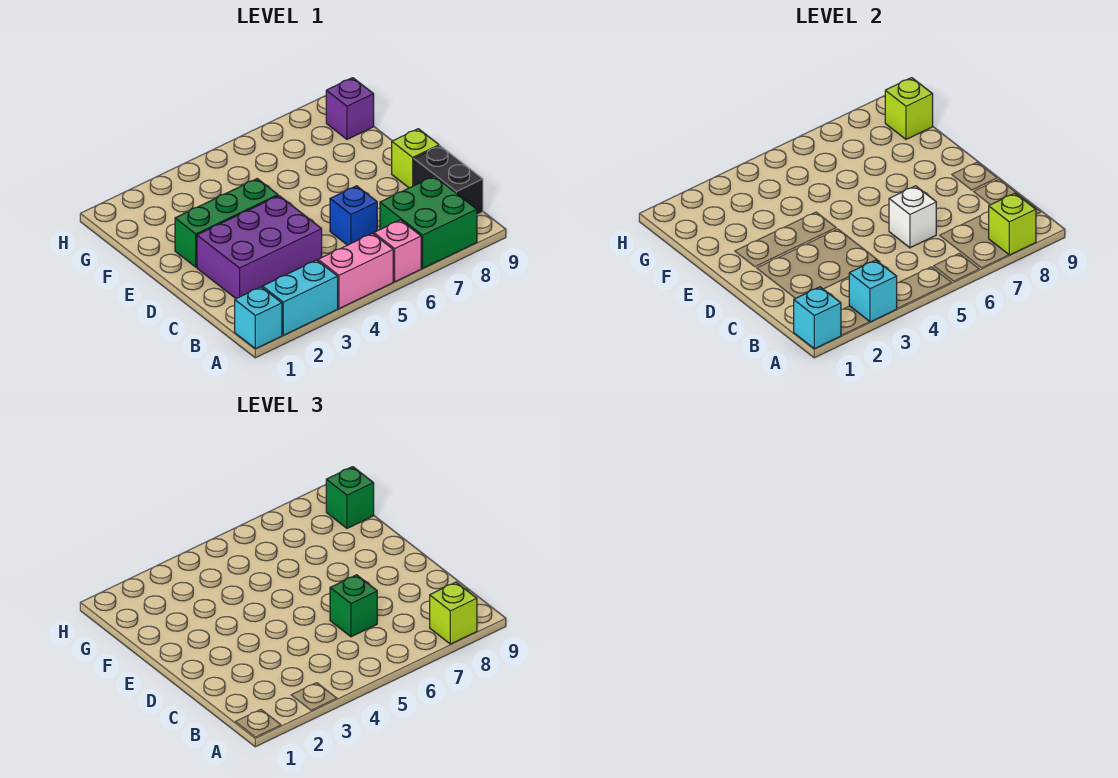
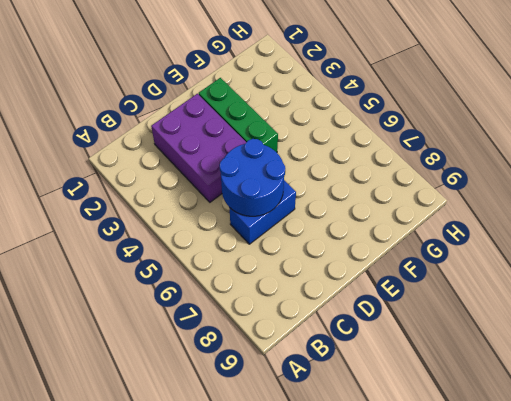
blue round brick C5:D6 level 2 -> white brick C6 level 2
blue brick C6:D6 level 1 -> blue brick C6 level 1
none -> cyan brick A1 level 1
none -> cyan brick A2:A3 level 1
none -> pink brick A4:A5 level 1

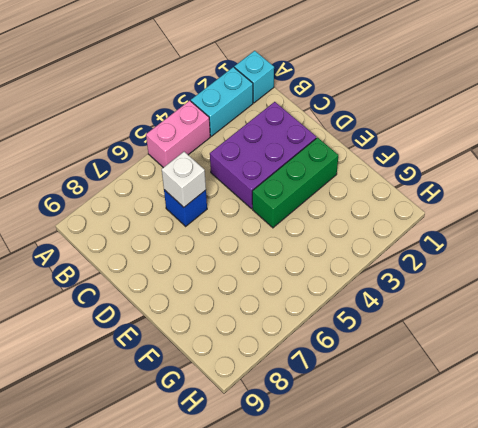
none -> pink brick A6 level 1
none -> green brick A7:B8 level 1
none -> black brick B9:C9 level 1

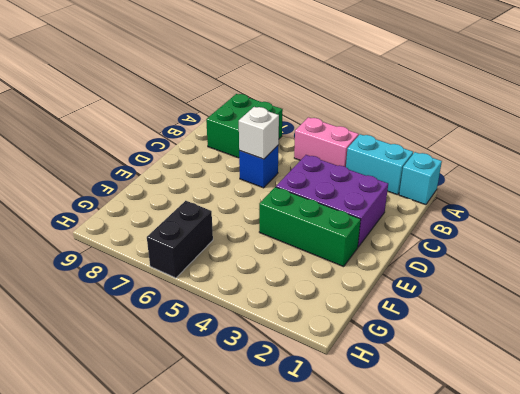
black brick G6:H6 level 1 -> black brick B9:C9 level 1
none -> pink brick A6 level 1
none -> lime brick D9 level 1
none -> purple brick G9 level 1

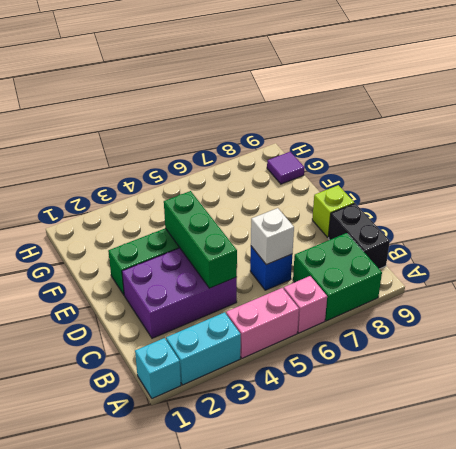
green brick C4:E4 level 2 -> none
purple tile G9 level 1 -> purple brick G9 level 1
none -> cyan brick A1 level 2
none -> cyan brick A3 level 2
none -> lime brick A8 level 2

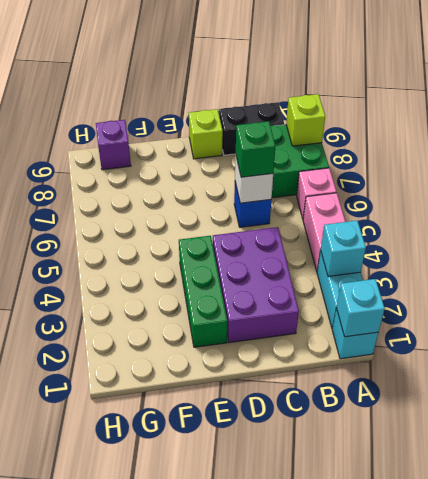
none -> lime brick G9 level 2
none -> lime brick A8 level 3
none -> green brick G9 level 3

